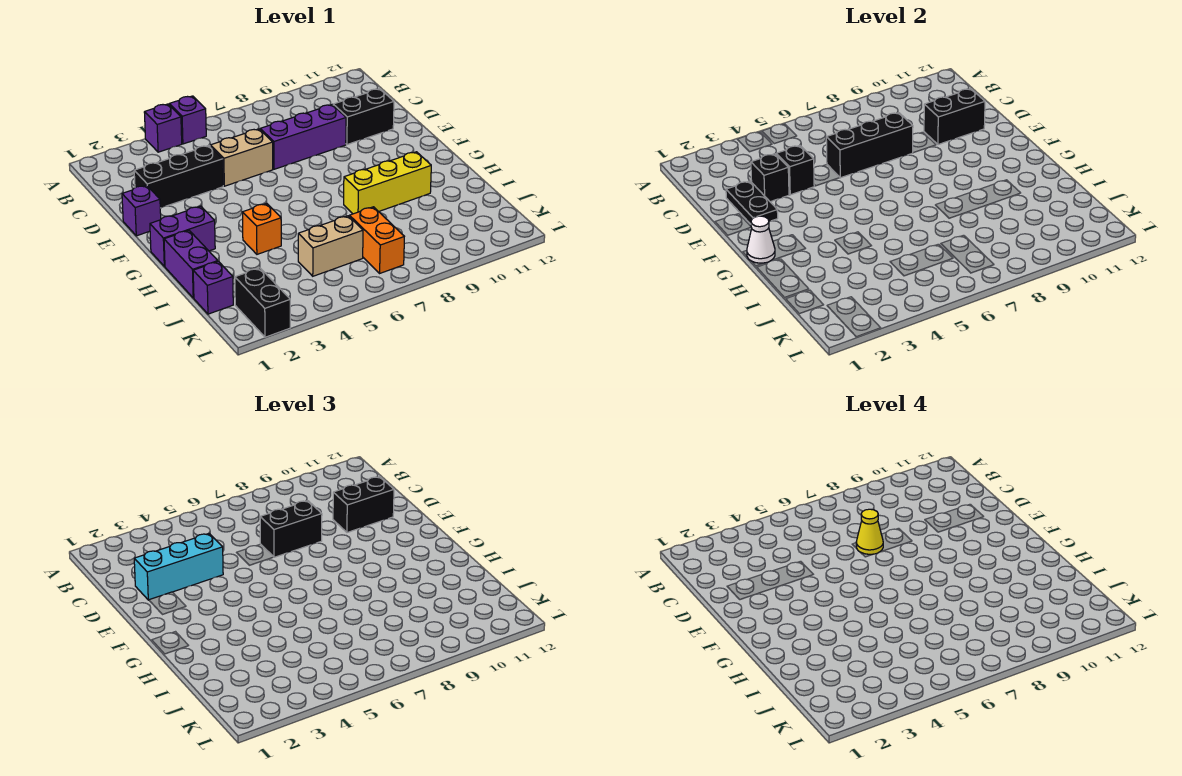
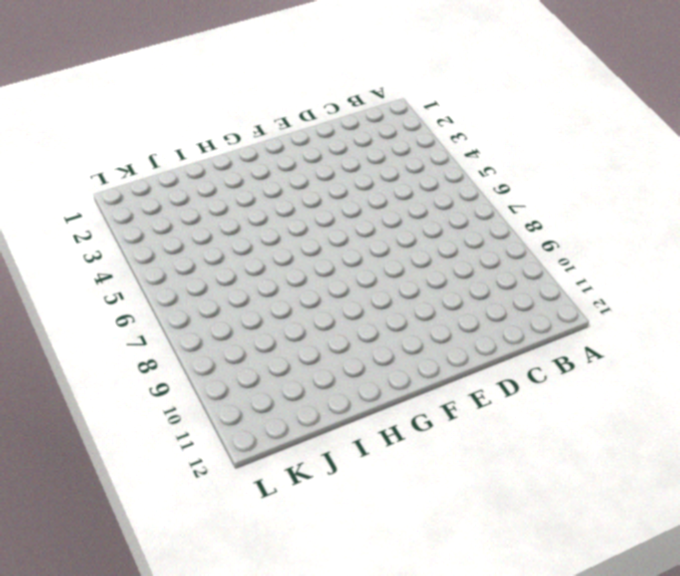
none -> purple brick A4 level 1
none -> purple brick A5 level 1
none -> black brick D2:D4 level 1

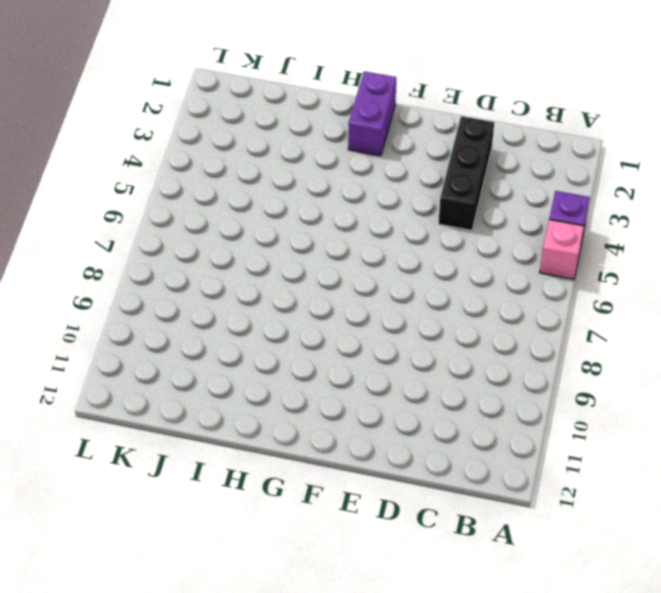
pink brick A5 level 1 -> purple brick A5 level 1
none -> tan brick D5:D6 level 1
none -> purple brick D7:D9 level 1
none -> black brick D10:D11 level 1

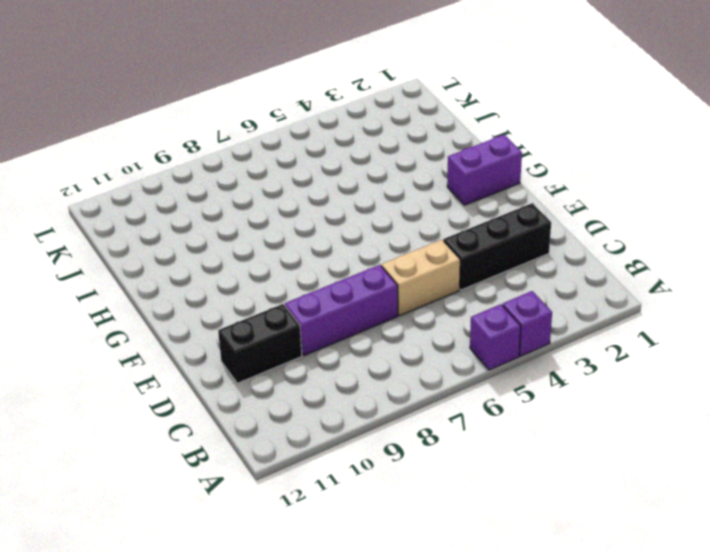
none -> purple brick E1 level 1
none -> purple brick H1:I1 level 1
none -> orange brick H4 level 1

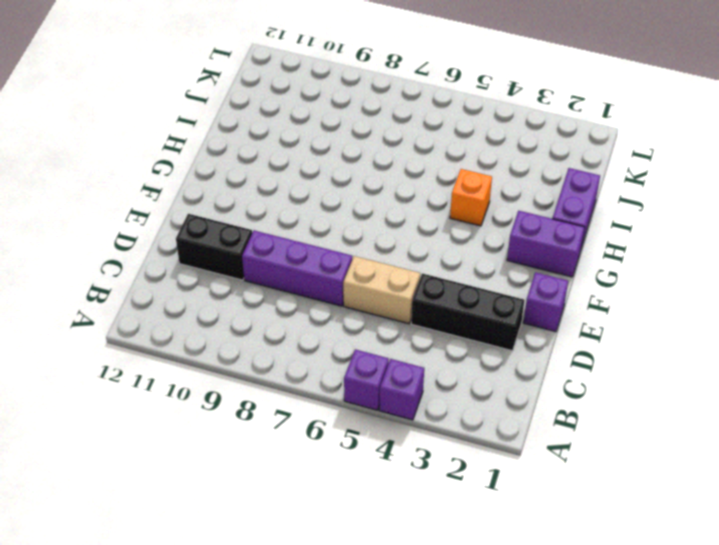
none -> yellow brick H8:H10 level 1
none -> purple brick J1 level 1
none -> tan brick J5:J6 level 1

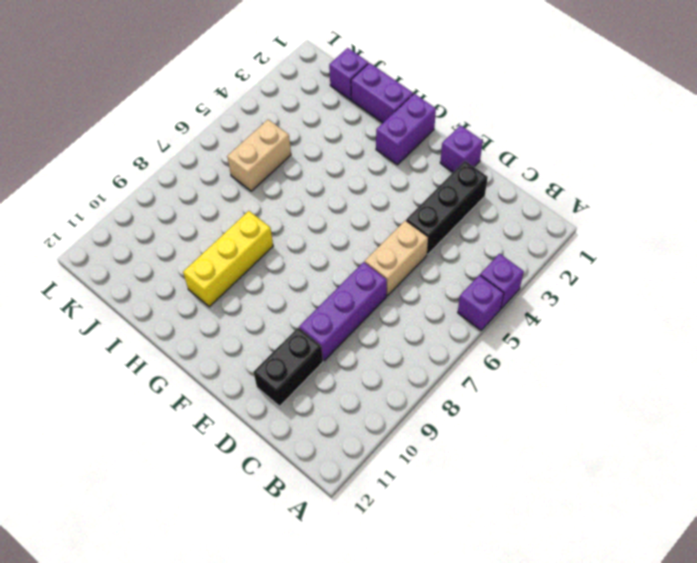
none -> orange brick H4 level 1
none -> orange brick J7:K7 level 1
none -> black brick K2:L2 level 1

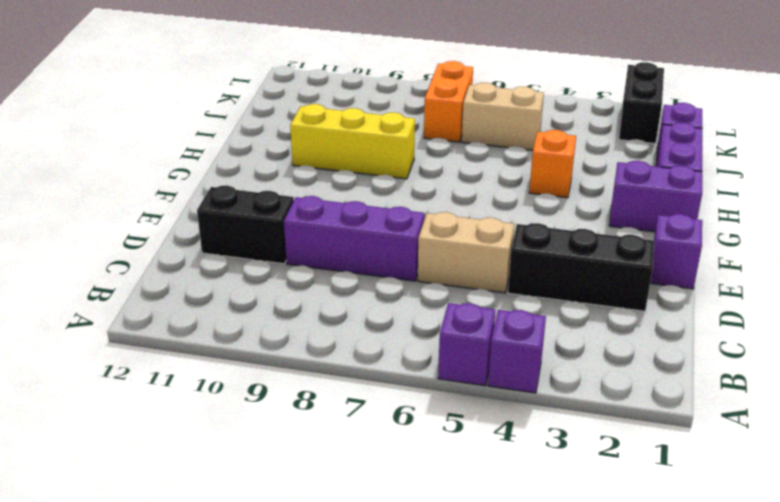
none -> black plate D2:E2 level 2
none -> black brick D3 level 2
none -> black brick D4 level 2

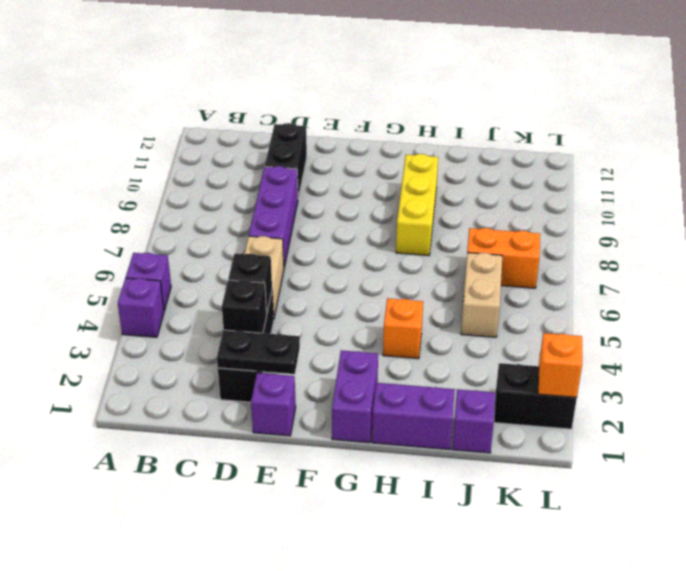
orange brick L2 level 2 -> none
none -> black brick D6:D8 level 2
none -> black brick D10:D11 level 2
none -> white cone G1 level 2

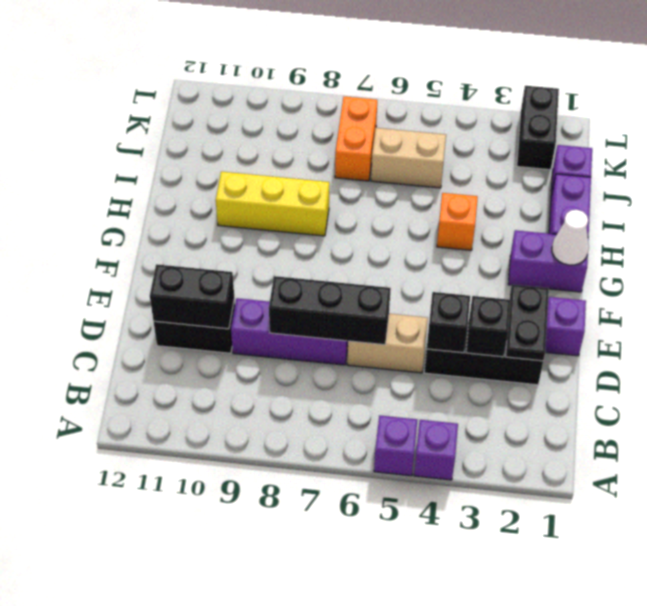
none -> cyan brick D2:D4 level 3
none -> black brick D7:D8 level 3
none -> black brick D10:D11 level 3

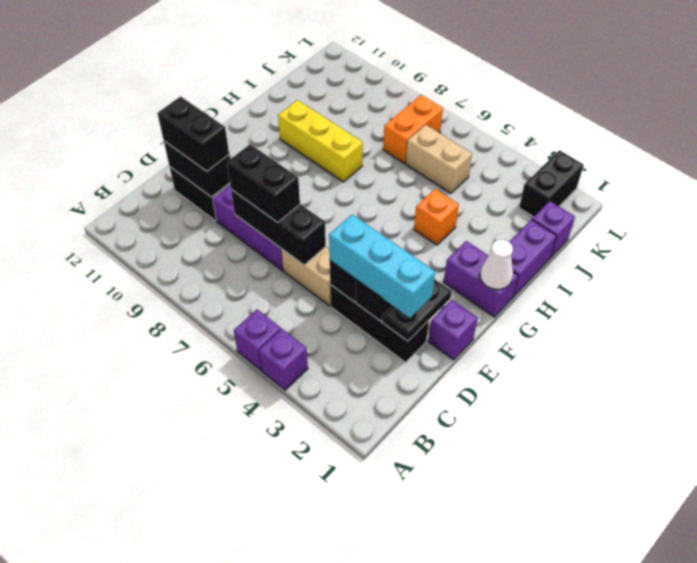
none -> yellow cone D7 level 4

